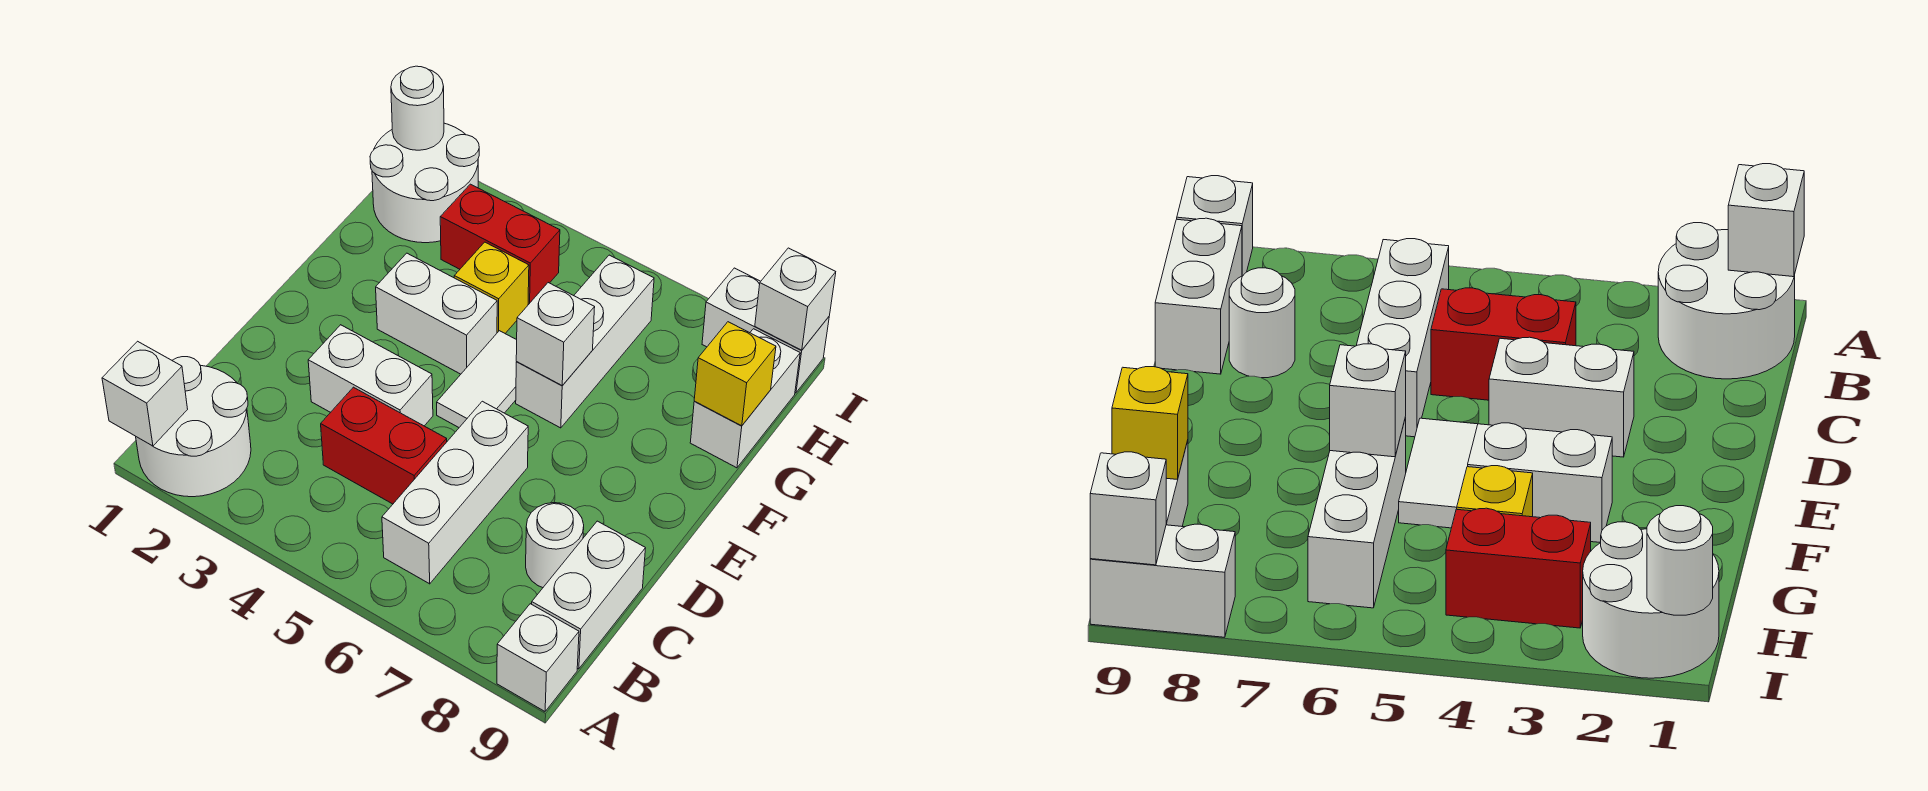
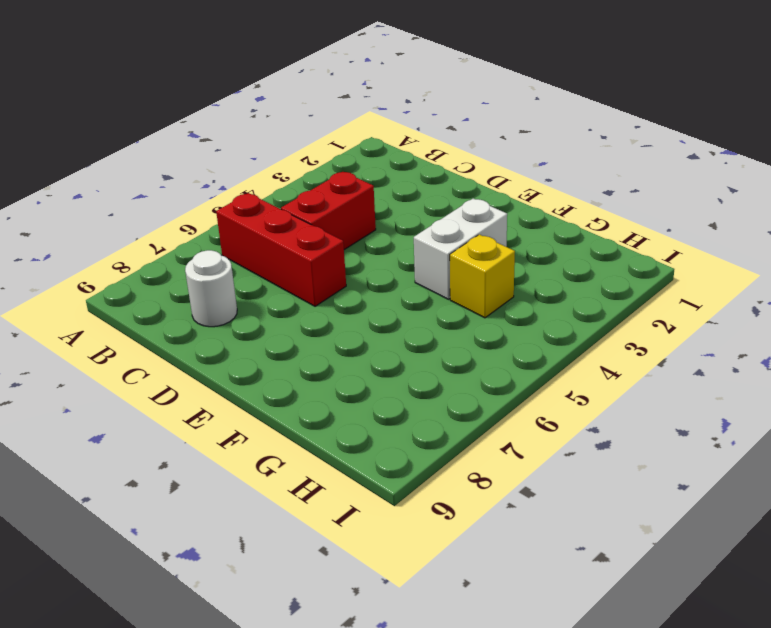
red brick B6:D6 level 1 -> white brick B6:D6 level 1
none -> white round brick A1:B2 level 1
none -> white brick A9 level 1
none -> white brick B9:C9 level 1

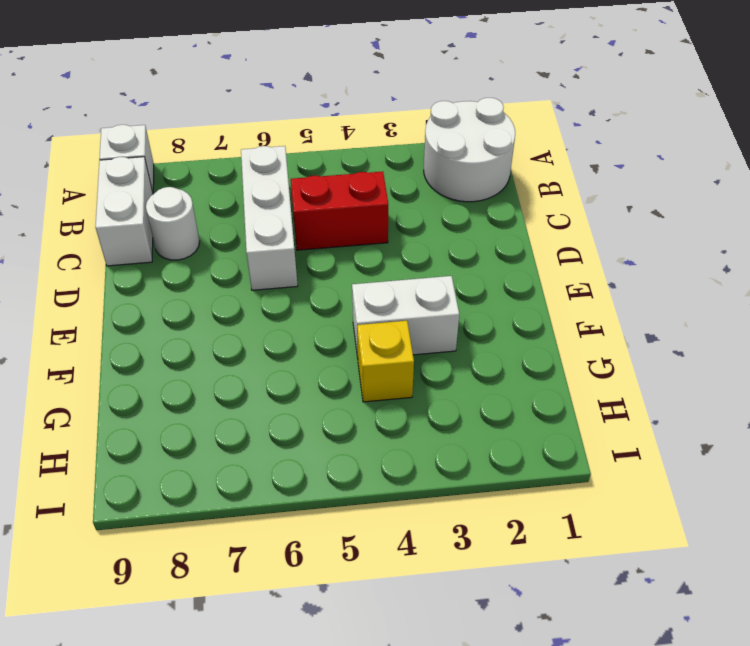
none -> white brick D3:D4 level 1
none -> white tile E5:F5 level 1
none -> white brick F6:H6 level 1

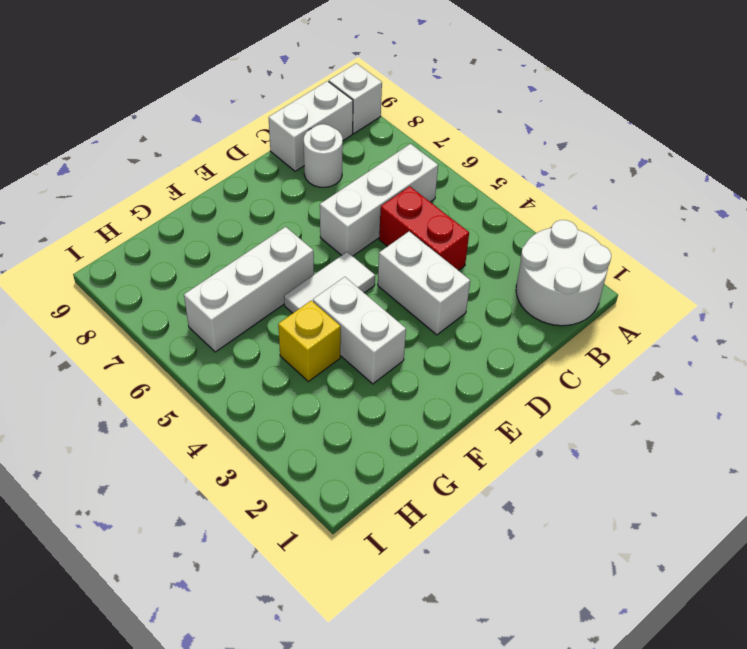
none -> white brick G9:H9 level 1
none -> white round brick H1:I2 level 1
none -> red brick H3:H4 level 1

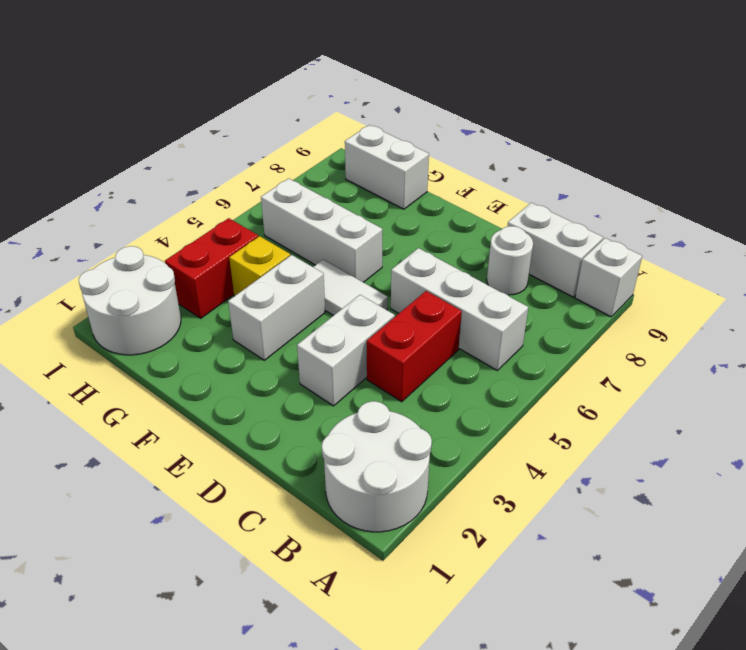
none -> white brick I8:I9 level 1
none -> white brick A1 level 2
none -> white brick F6 level 2

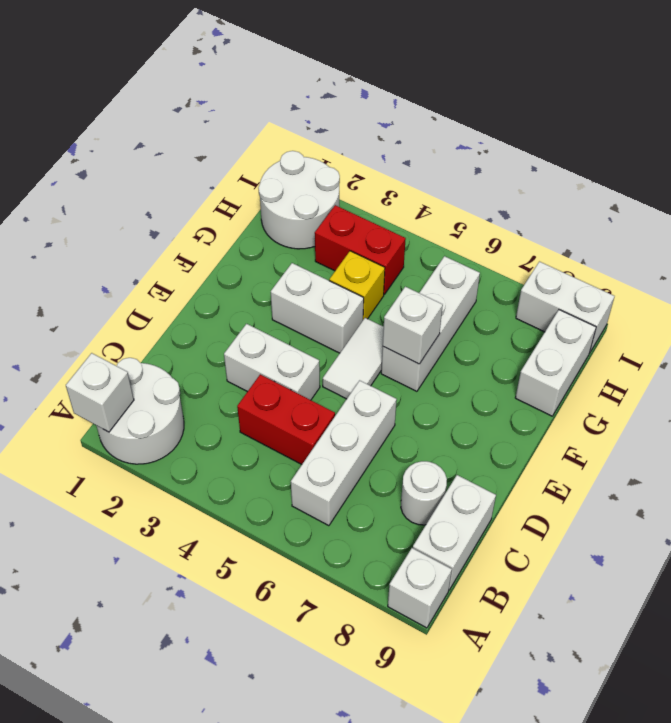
none -> yellow brick G9 level 2
none -> white round brick I1 level 2
none -> white brick I9 level 2

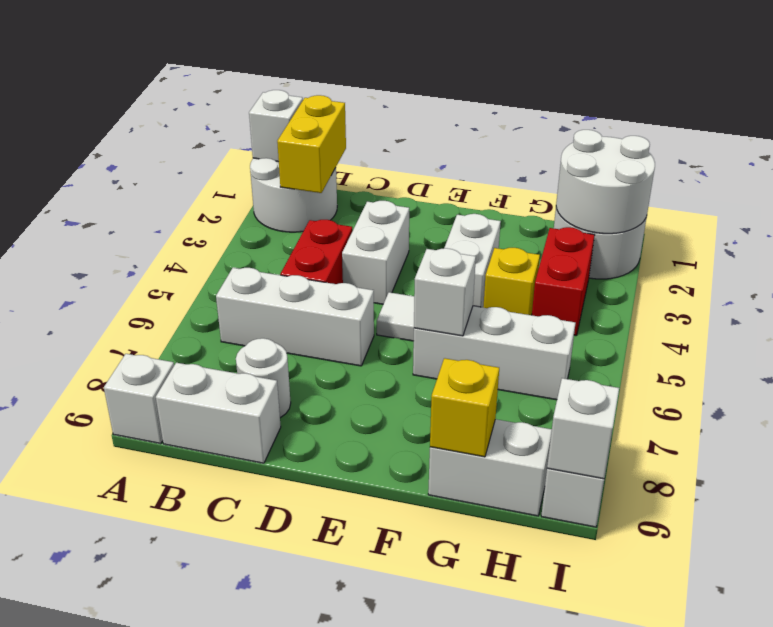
yellow brick B1:B2 level 2 -> none
white round brick H1:I2 level 2 -> white round brick I1 level 2

